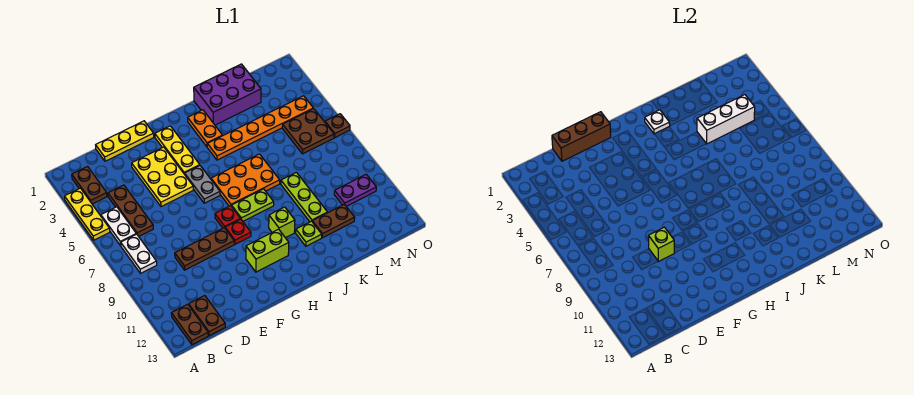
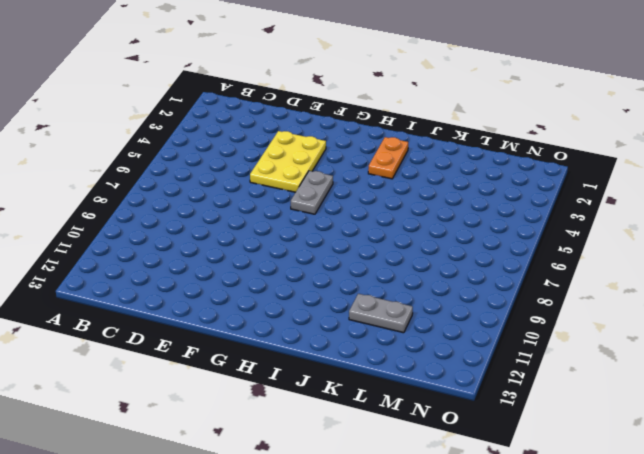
grey plate K11:L11 level 1 -> brown plate K11:L11 level 1
none -> yellow plate A3:A5 level 1
none -> brown plate B2:B3 level 1
none -> white plate B5:B6 level 1
none -> white plate B7:B8 level 1

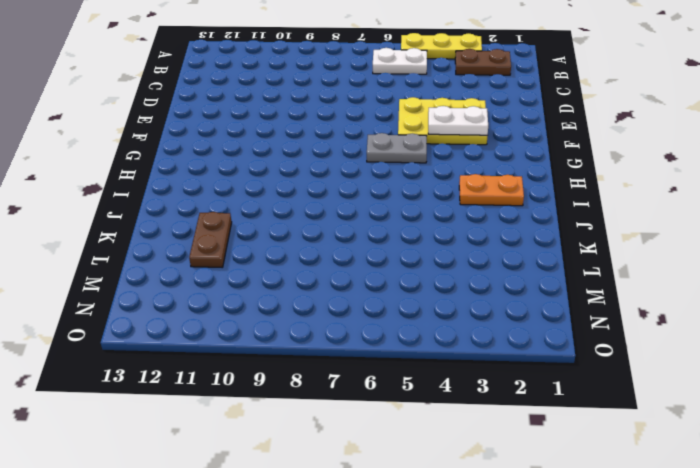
white plate F3:F4 level 2 -> white plate B7:B8 level 1
none -> brown plate B12:B13 level 1
none -> brown plate C4:C6 level 1
none -> brown plate C12:C13 level 1
none -> yellow plate D1:F1 level 1

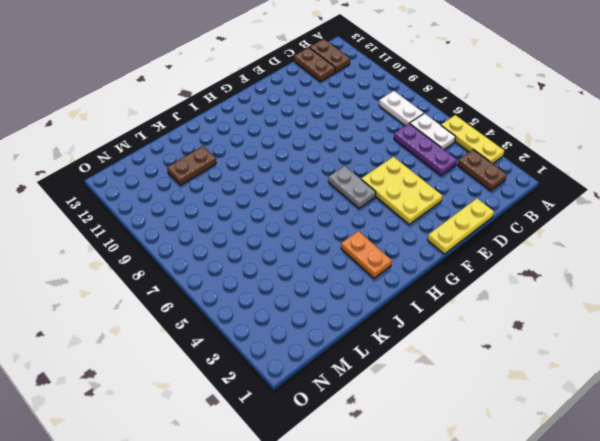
purple plate C4:C6 level 1 -> brown plate C4:C6 level 1
none -> brown plate D9:F9 level 1
none -> yellow plate G2:G4 level 1
none -> red plate G8 level 1
none -> red plate G9 level 1

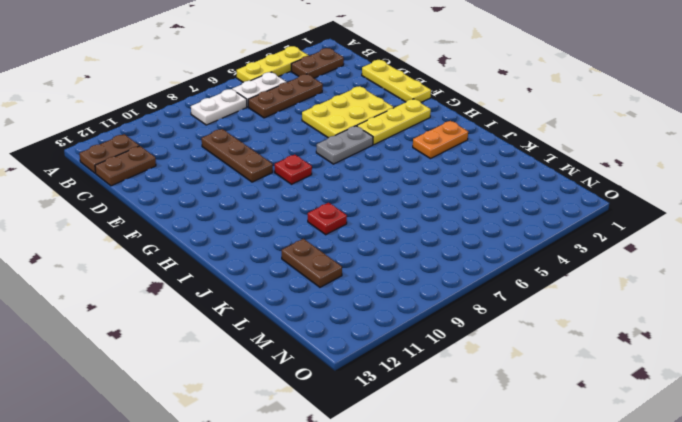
red plate J9 level 1 -> red plate G9 level 1
none -> lime brick G11:H11 level 1
none -> orange plate H6:J7 level 1
none -> lime plate H8:I8 level 1
none -> orange plate I4:N4 level 1

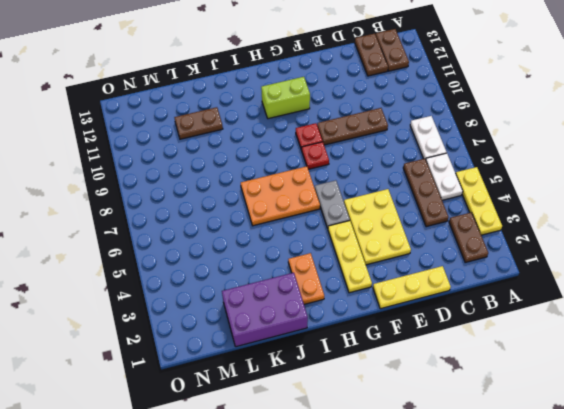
none -> lime plate H8:I8 level 1
none -> orange plate I4:N4 level 1
none -> lime brick I10 level 1
none -> lime plate J11 level 1

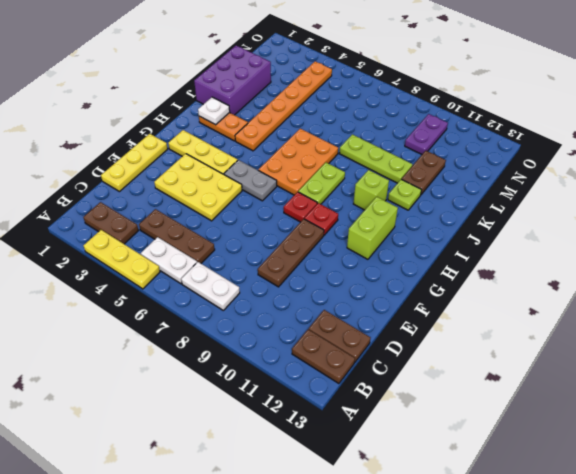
none -> brown plate M5:N6 level 1
none -> brown plate O6 level 1
none -> brown brick D1:F1 level 2
none -> lime brick E9 level 2

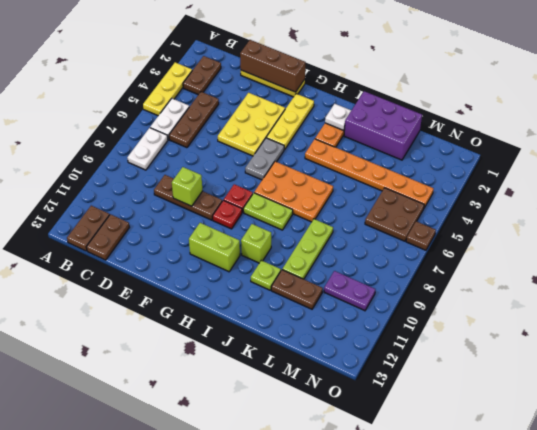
none -> white brick K4:M4 level 2

